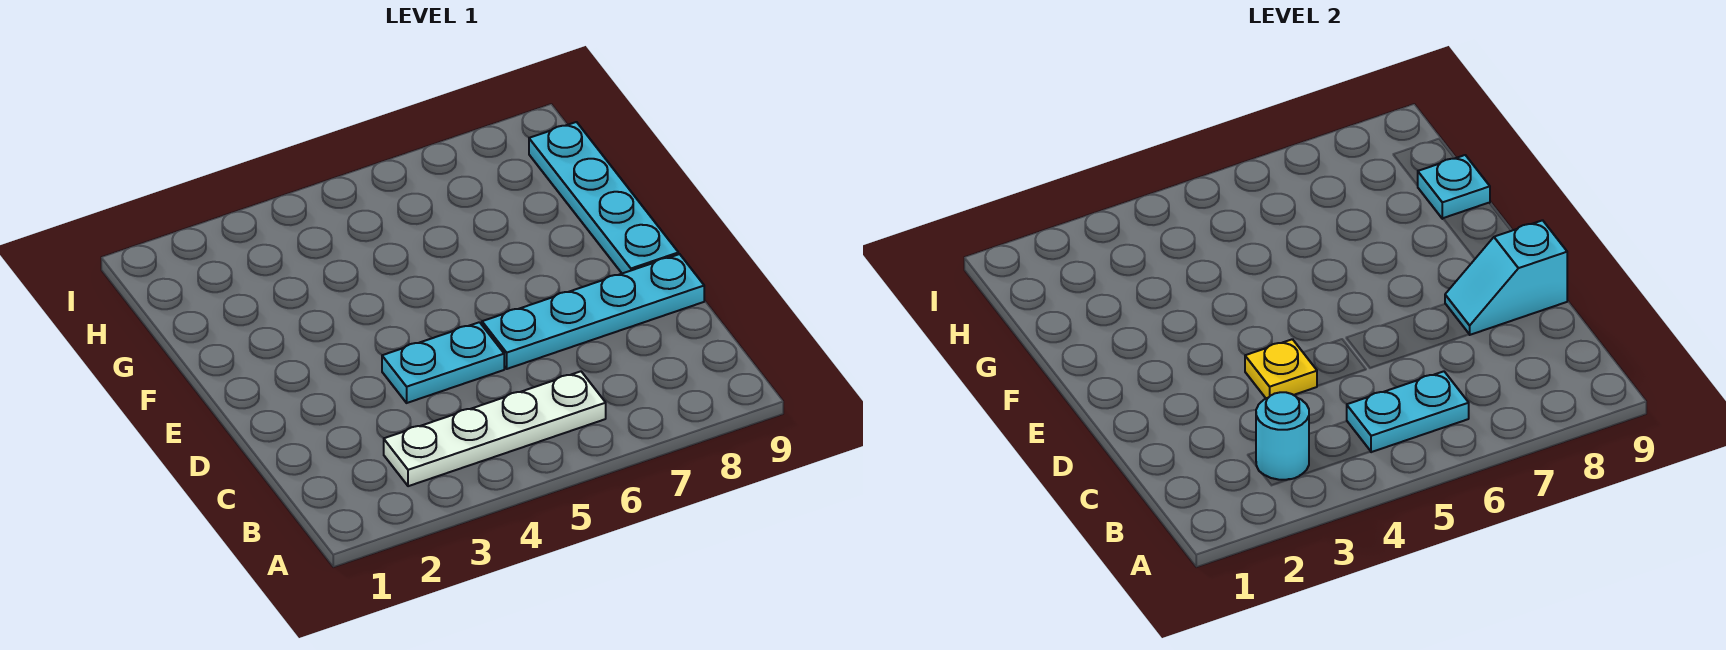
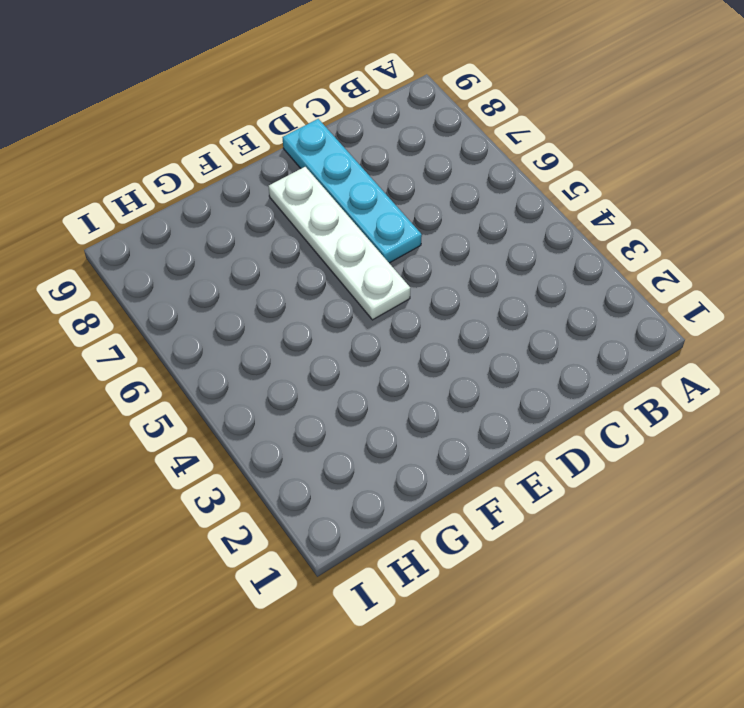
white plate E5:E8 level 1 -> white plate B3:B6 level 1
none -> cyan plate D4:D5 level 1
none -> cyan plate E9:H9 level 1

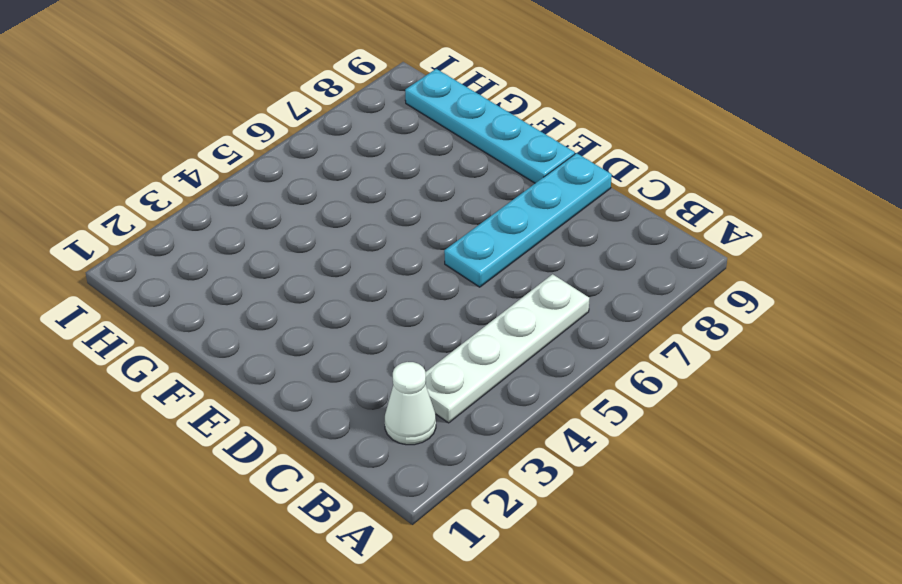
white cone B2 level 1 -> none
none -> cyan plate D4:D5 level 1
none -> cyan round brick B3 level 2

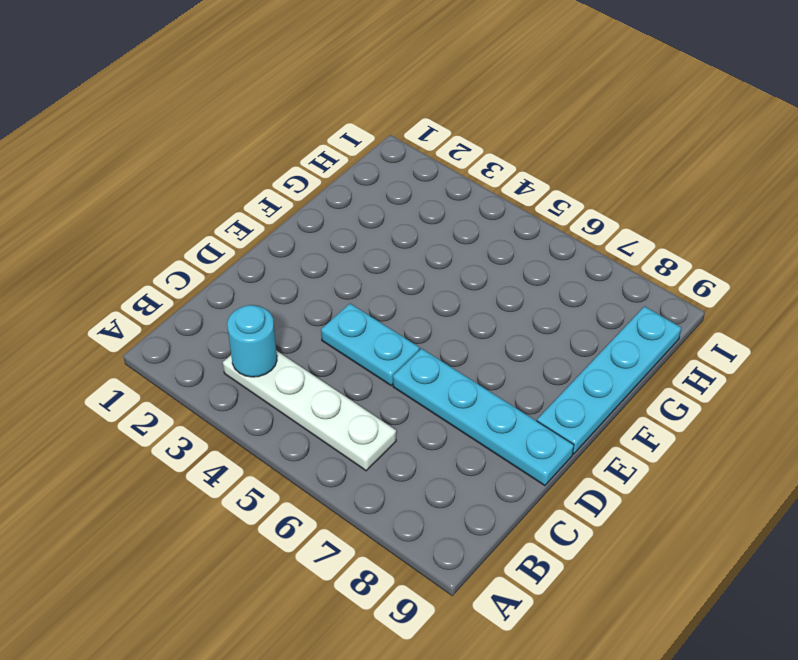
none -> cyan plate B5:B6 level 2
none -> yellow plate D4 level 2

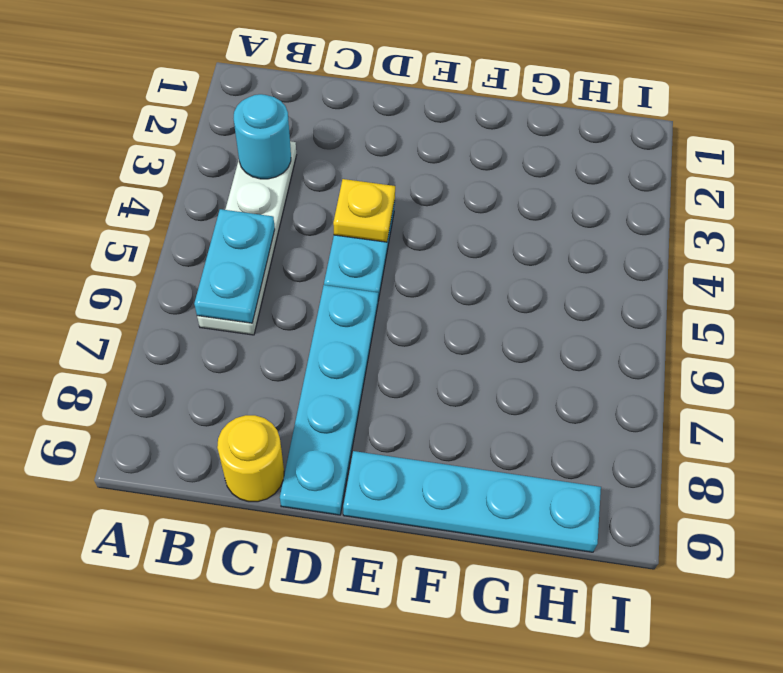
yellow round brick C9 level 1 -> none
none -> cyan slope D8:D9 level 2 top 9
none -> cyan plate G9 level 2

